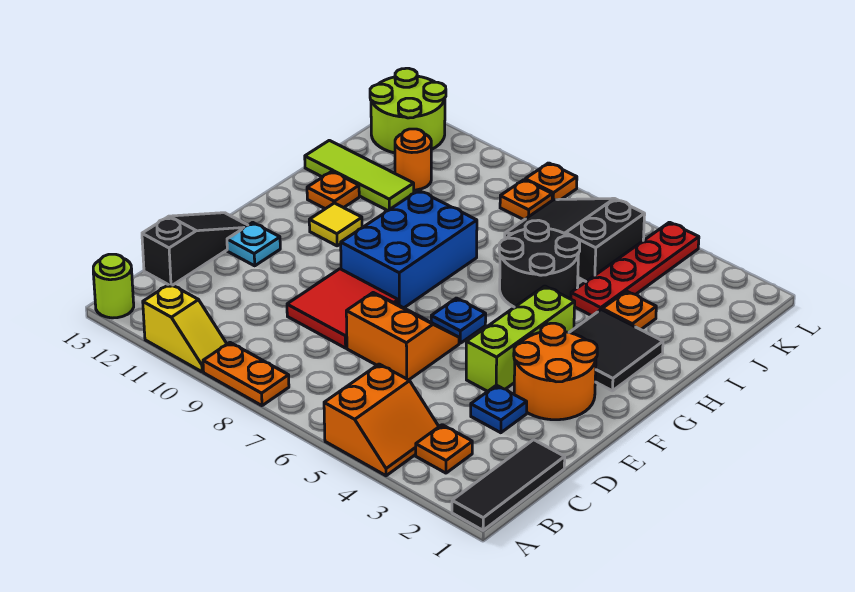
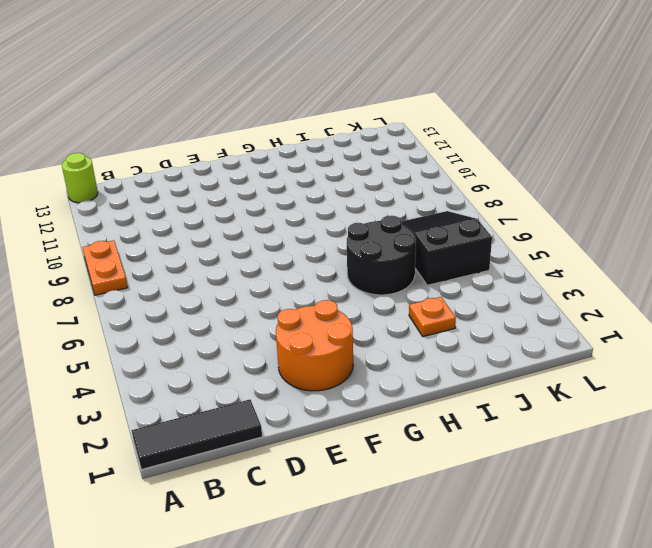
none -> orange slope A4:B5 level 1 top 5
none -> yellow slope A10:A11 level 1 top 11
none -> orange plate B3 level 1

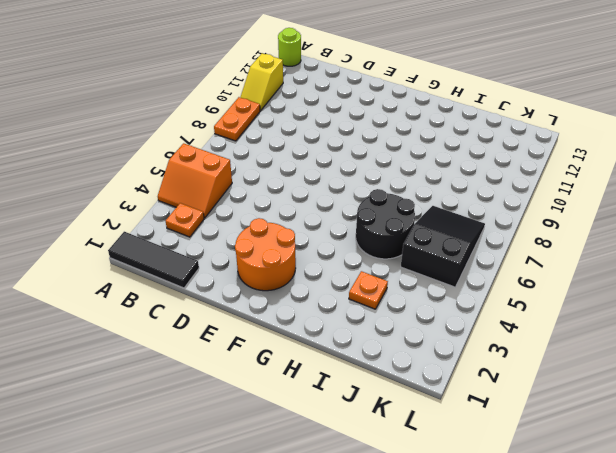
none -> black slope C13:E13 level 1 top C
none -> blue plate D3 level 1
none -> orange slope D6:E7 level 1 top D

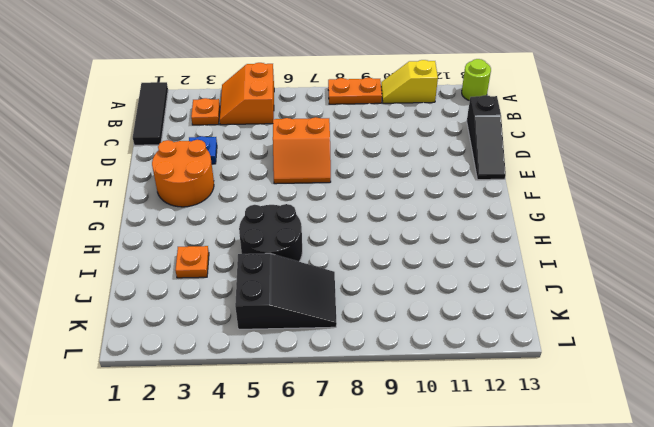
none -> red tile D8:E9 level 1
none -> lime brick E4:G4 level 1
none -> cyan plate E12 level 1

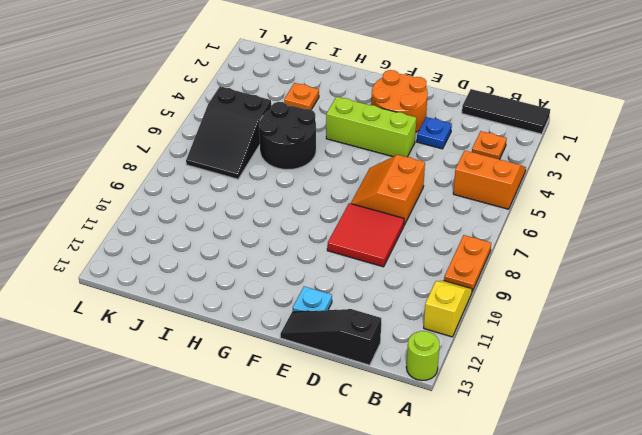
none -> blue plate F6 level 1
none -> blue brick F8:H9 level 1
none -> black tile G2:H3 level 1

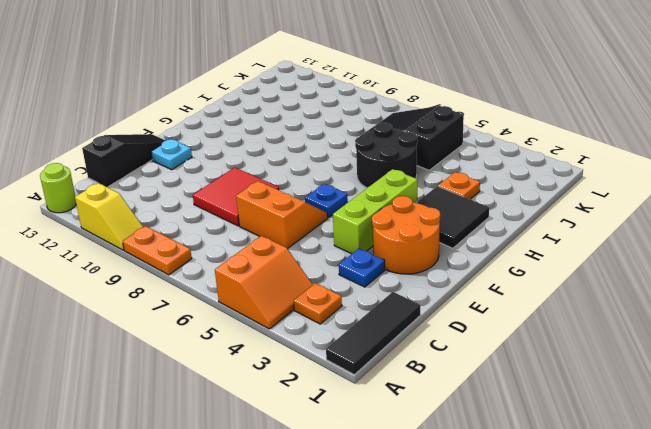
none -> blue brick F8:H9 level 1
none -> yellow tile G11 level 1
none -> orange plate H12 level 1

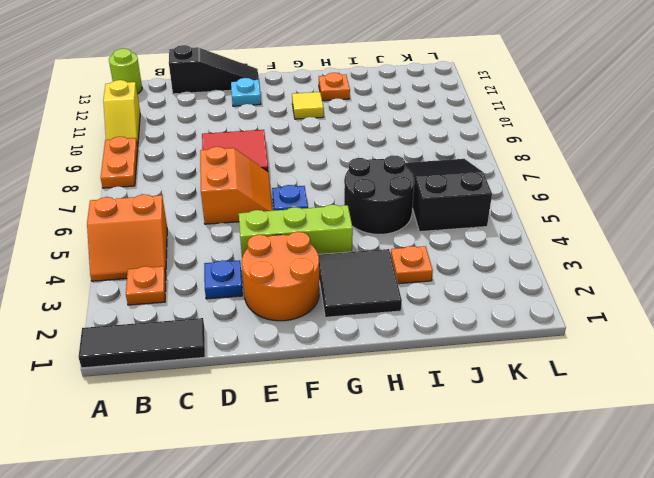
none -> blue brick F8:H9 level 1
none -> red plate I4:L4 level 1
none -> lime tile I11:I13 level 1

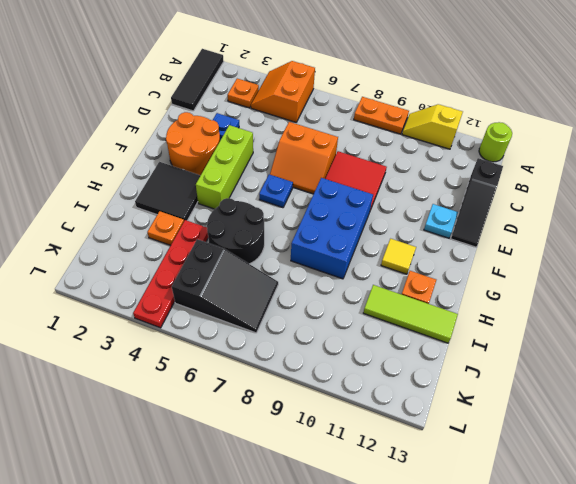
none -> orange round brick J11 level 1
none -> orange plate K8 level 1
none -> lime round brick K12:L13 level 1

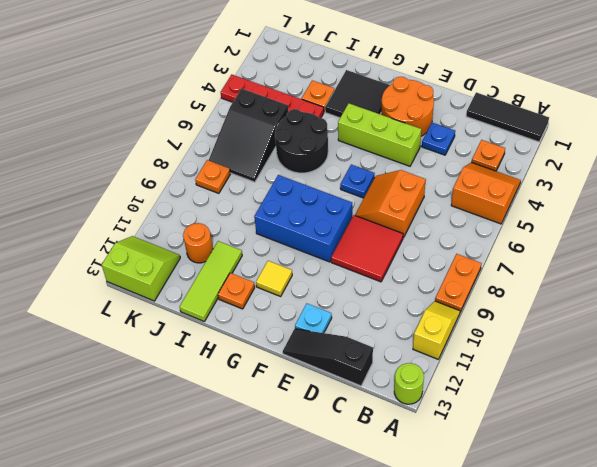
lime slope K12:L13 level 1 top 13 -> lime round brick K12:L13 level 1
none -> orange plate L8 level 1

